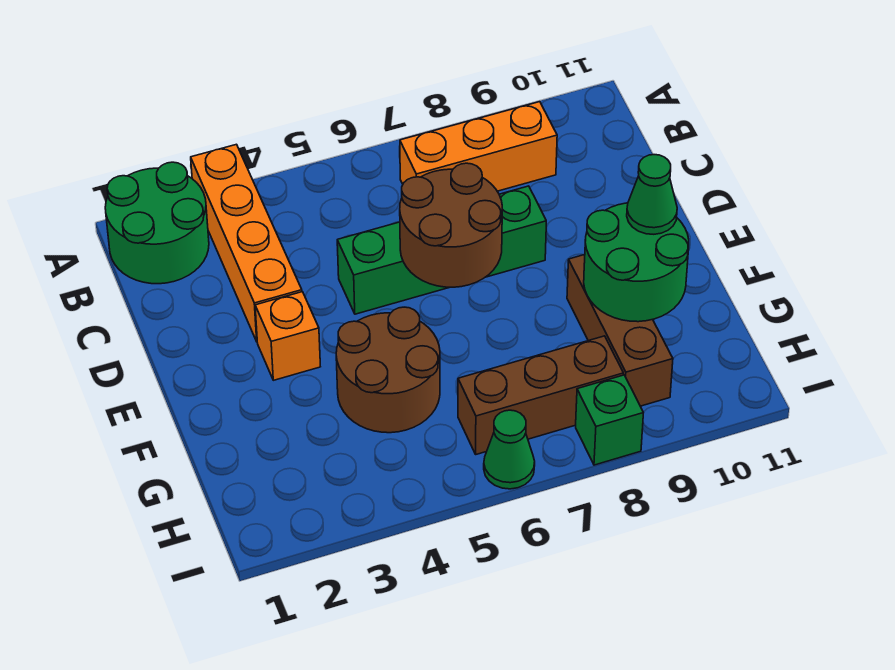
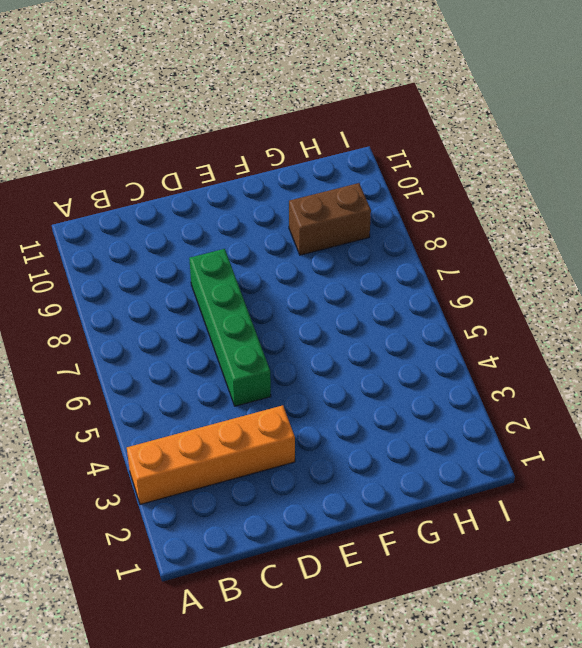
brown brick G9:H9 level 1 -> brown brick F9:H9 level 1
none -> green round brick A1:B2 level 1
none -> orange brick B7:B9 level 1
none -> orange brick E3 level 1

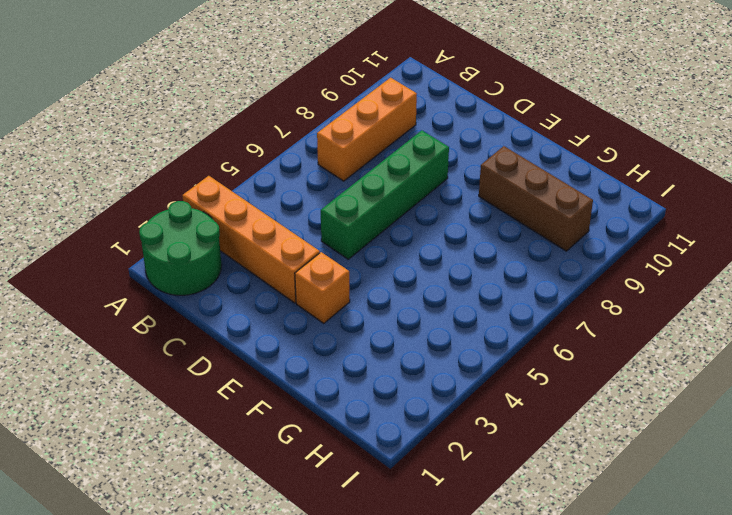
none -> brown round brick F4:G5 level 1
none -> brown brick H6:H8 level 1
none -> green cone I6 level 1

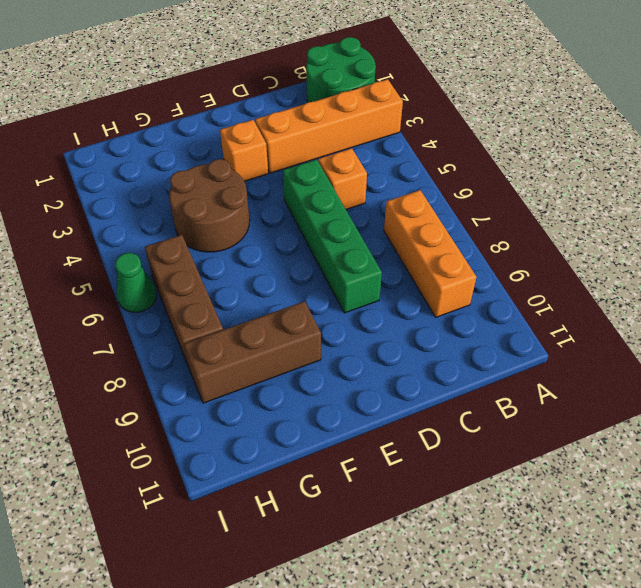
orange brick C5 level 1 -> none
none -> green brick I8 level 1
none -> brown round brick D6:E7 level 2
none -> green round brick F9:G10 level 2

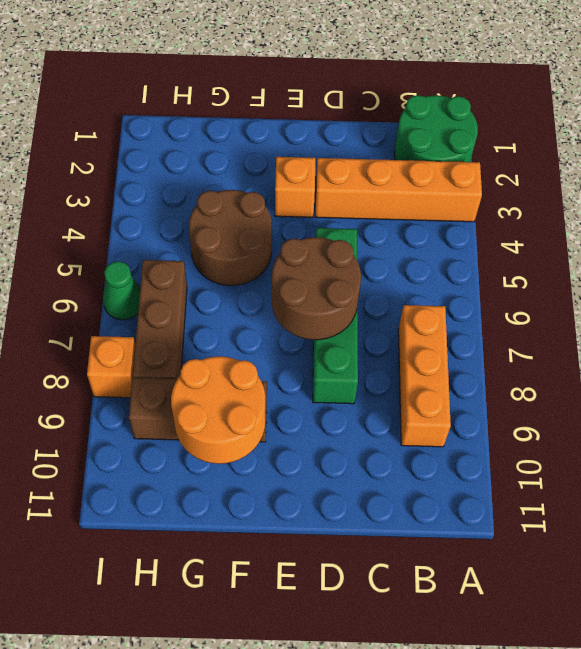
orange round brick F9:G10 level 2 -> green round brick F9:G10 level 2
orange brick I8 level 1 -> green brick I8 level 1
none -> green cone F10 level 3

